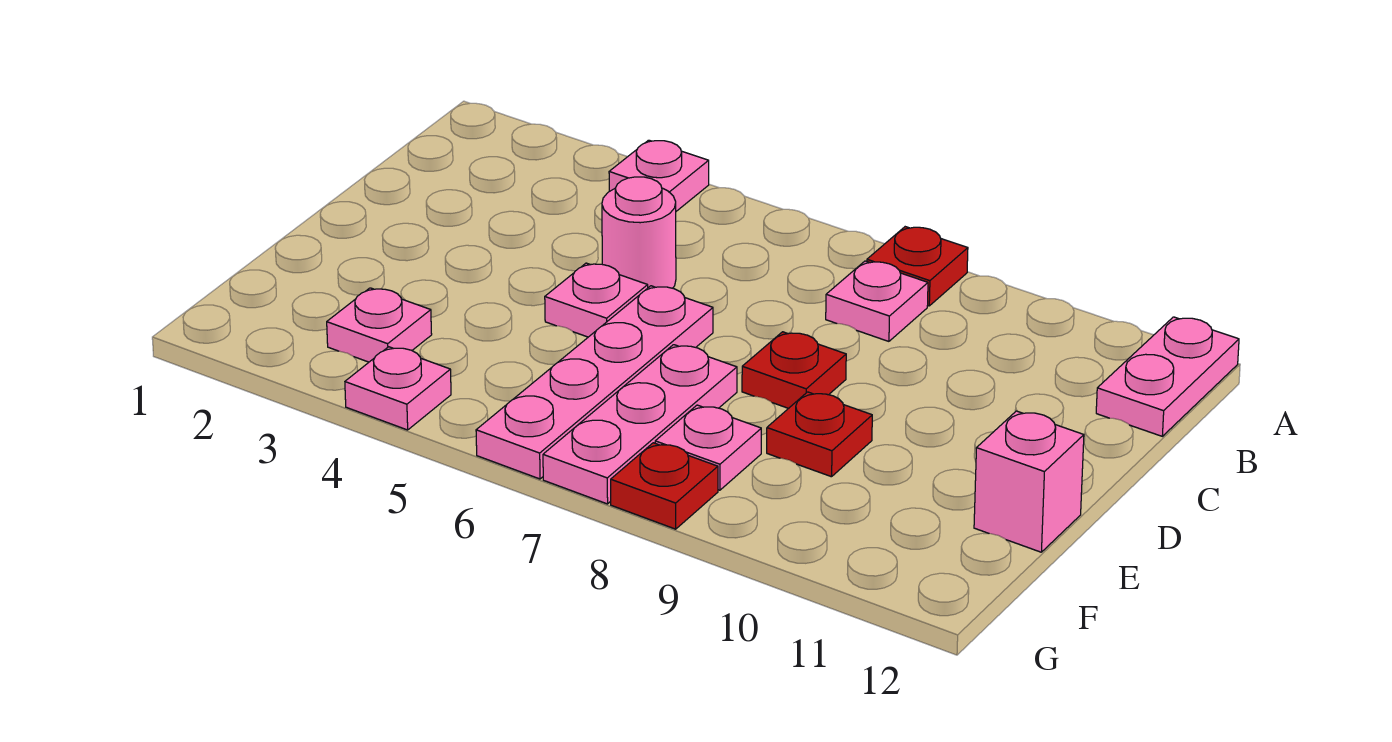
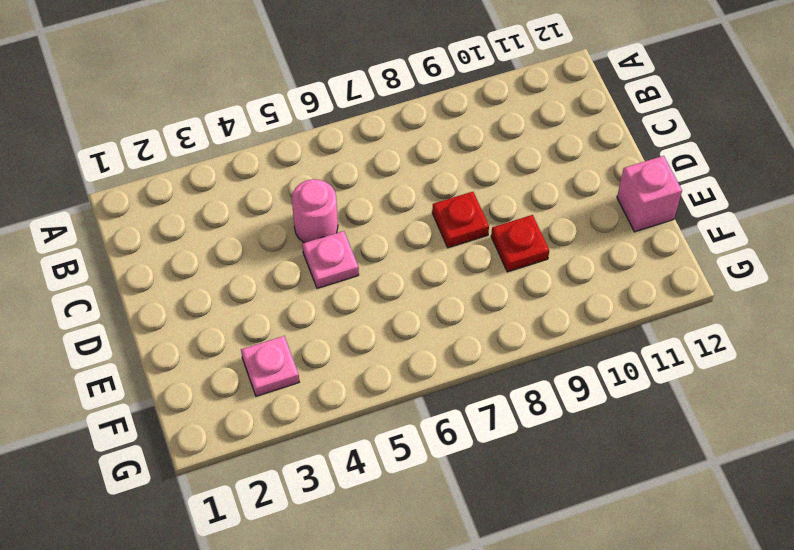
none -> pink plate A4 level 1
none -> red plate A8 level 1
none -> pink plate A12:B12 level 1

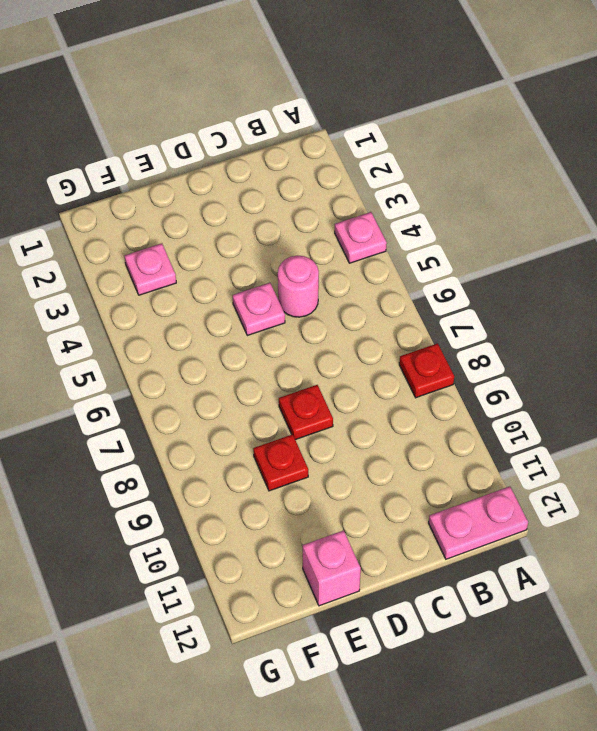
none -> pink plate B8 level 1
none -> pink plate D6:G6 level 1
none -> pink plate E7:G7 level 1

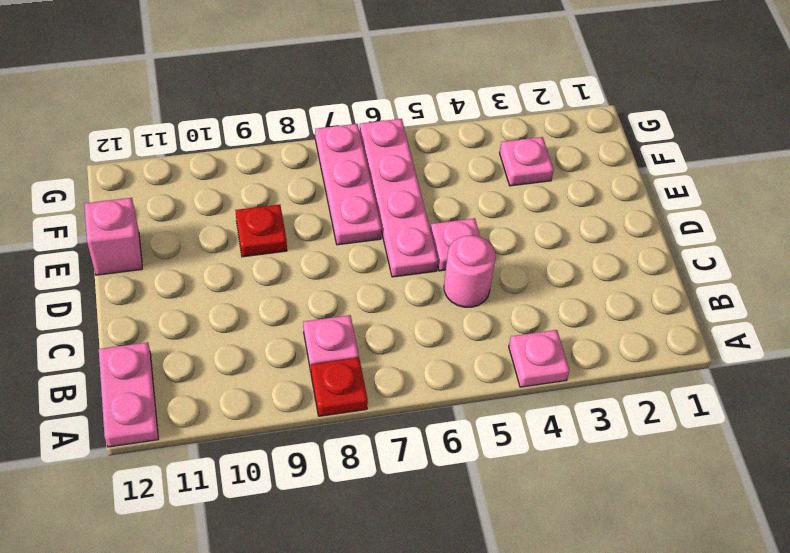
none -> red plate D8 level 1
none -> pink plate F8 level 1
none -> pink plate G4 level 1

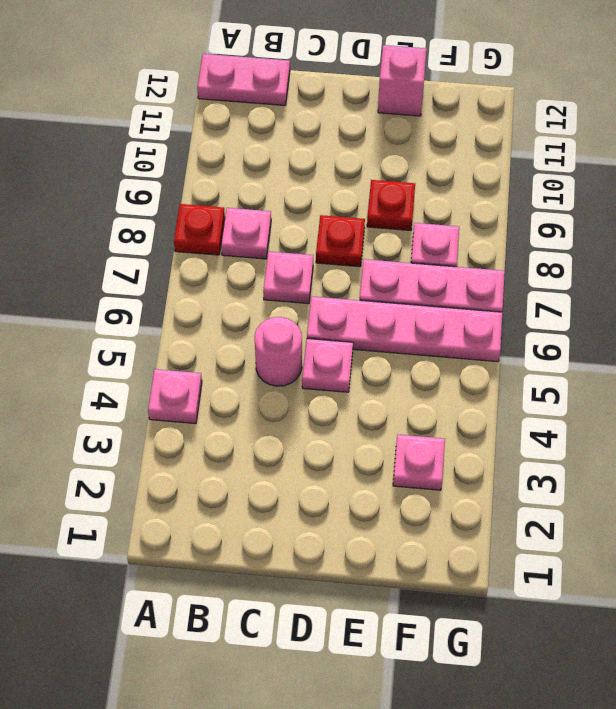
pink plate C7 level 1 -> pink plate G4 level 1
none -> red plate G8 level 1

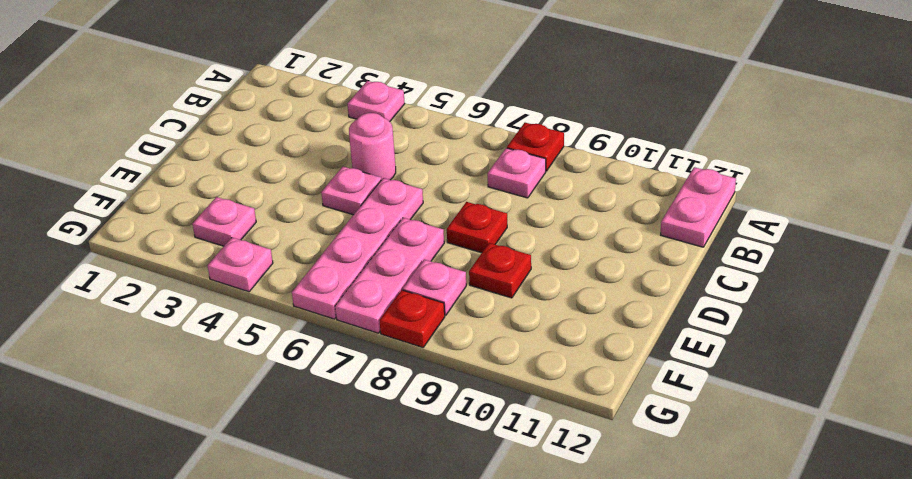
none -> pink brick E12 level 1

